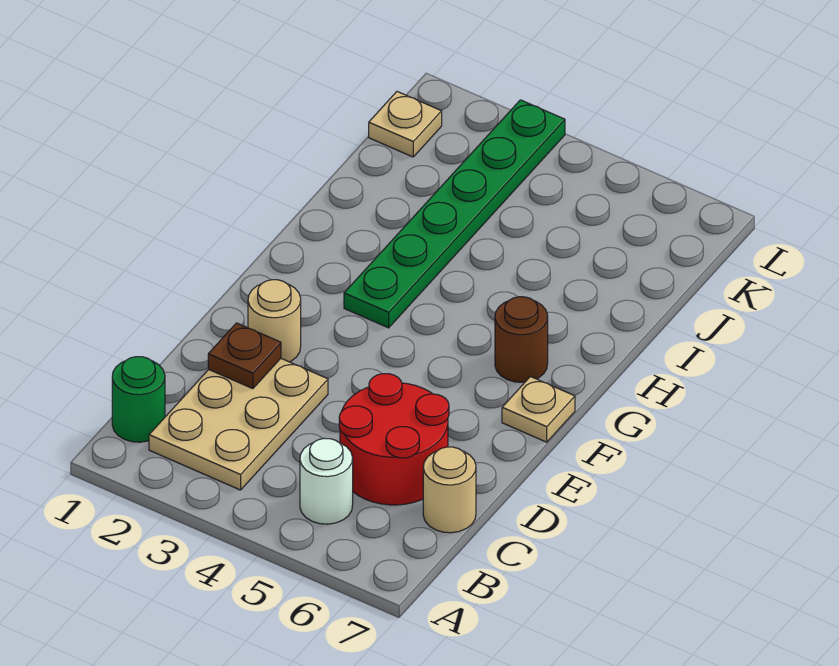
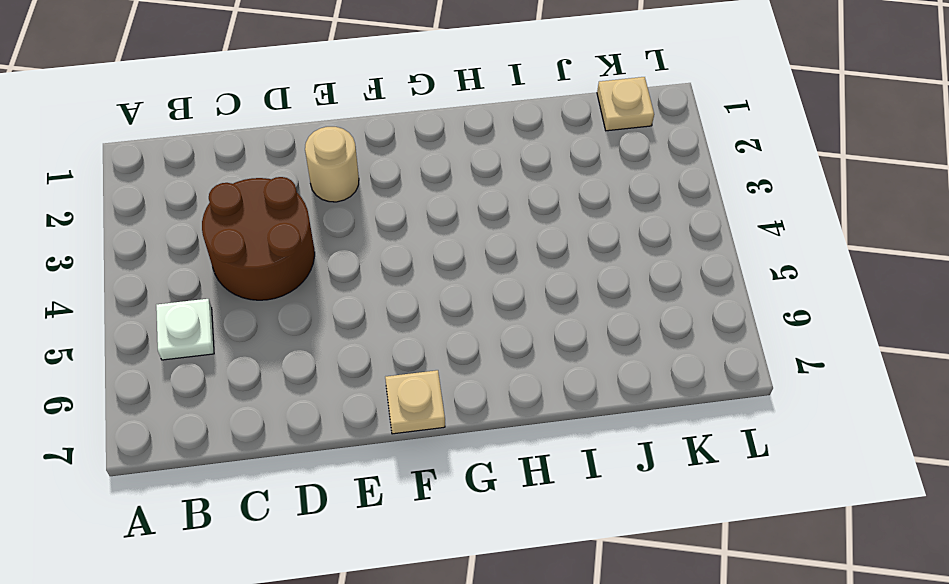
white plate B5 level 1 -> white round brick B5 level 1
brown round brick C3:D4 level 1 -> tan plate B2:D3 level 1
none -> green round brick B1 level 1
none -> red round brick C5:D6 level 1

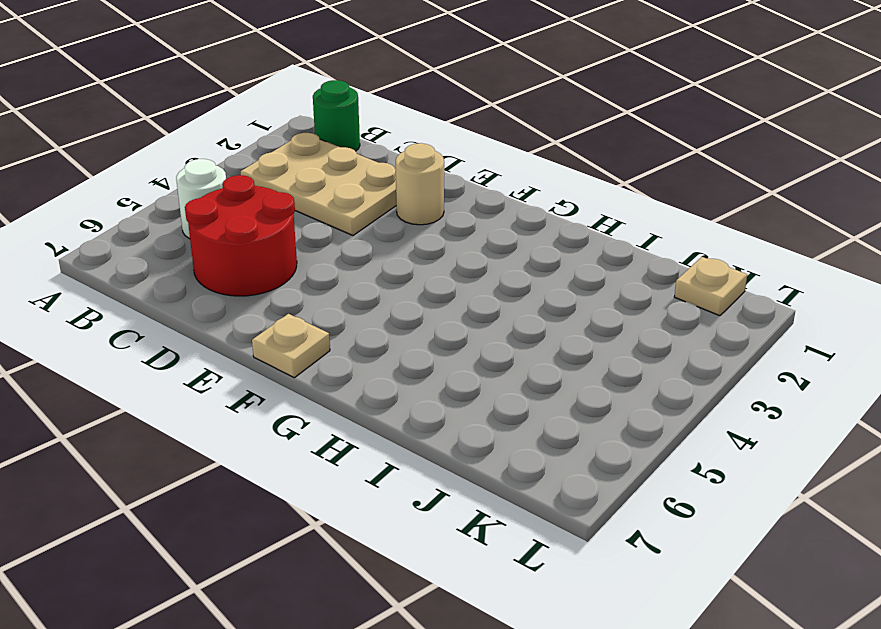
none -> tan round brick C7 level 1
none -> green plate G3:L3 level 1

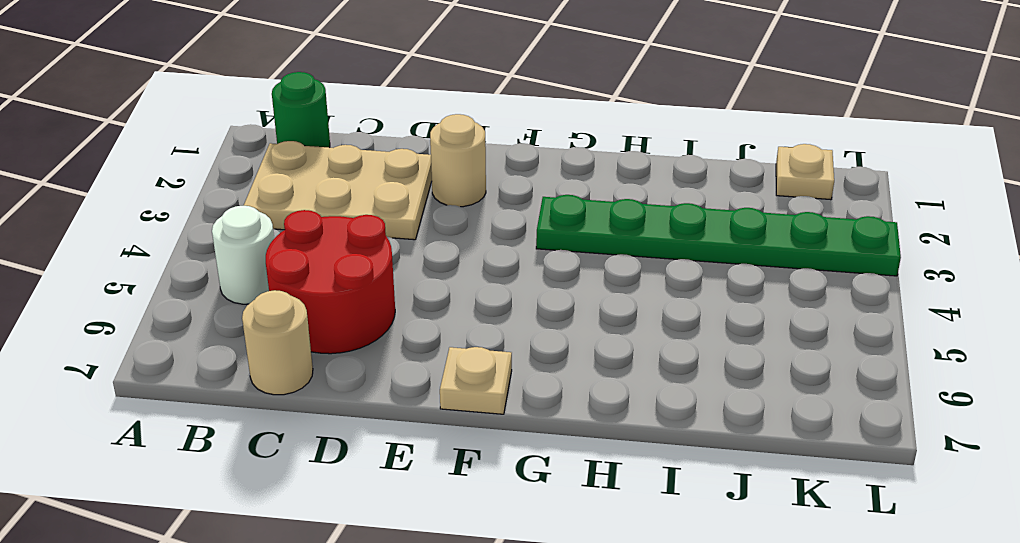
none -> brown round brick G6 level 1
none -> brown plate D2 level 2

